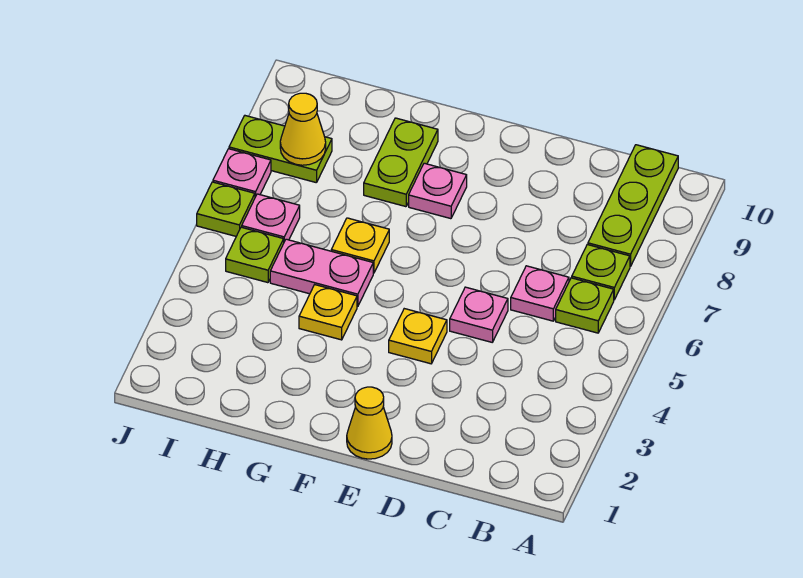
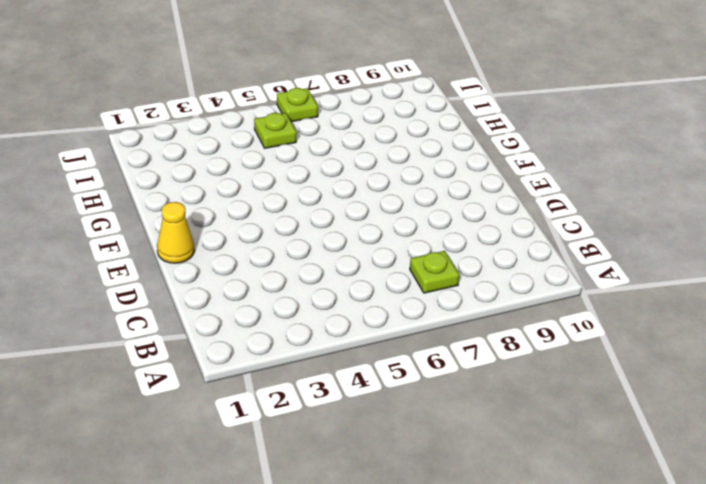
none -> lime plate B6 level 1
none -> lime plate B8:B10 level 1
none -> pink plate C6 level 1

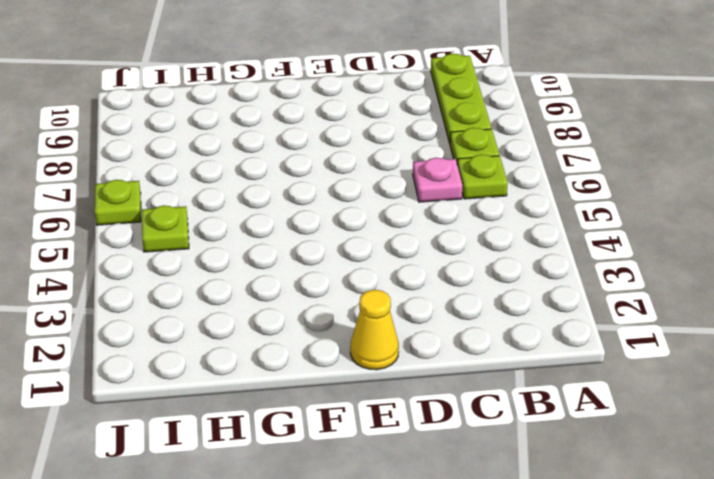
none -> pink plate D5 level 1
none -> yellow plate E4 level 1
none -> pink plate F8 level 1

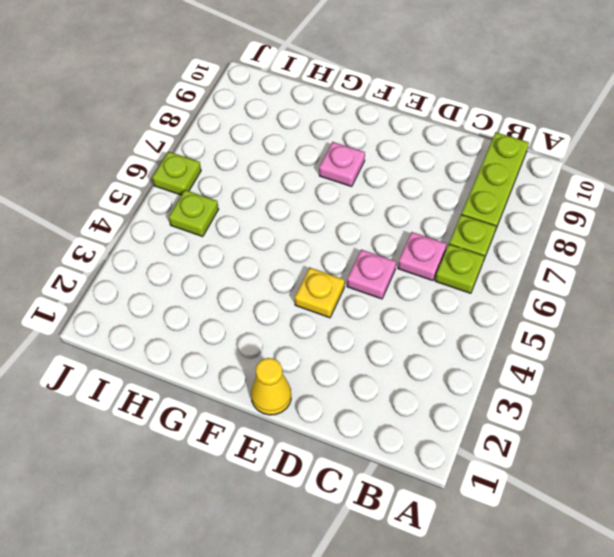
none -> yellow plate G4 level 1
none -> pink plate G5:H5 level 1
none -> yellow plate G6 level 1

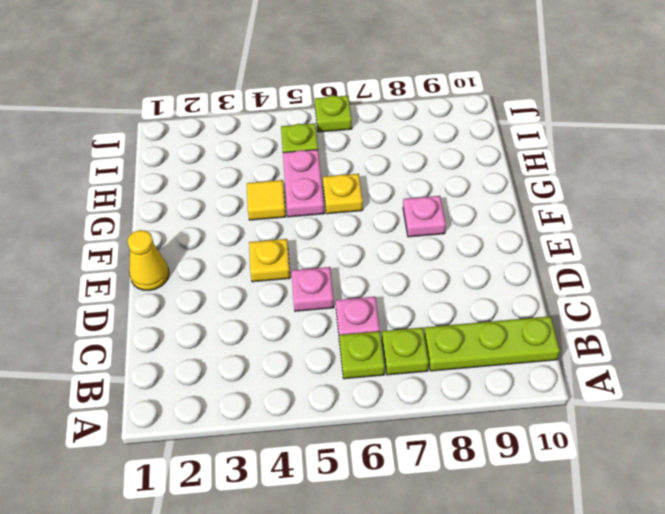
yellow tile G4 level 1 -> yellow plate G4 level 1
none -> lime plate G8:G9 level 1
none -> pink plate I6 level 1
none -> lime plate I8:J8 level 1

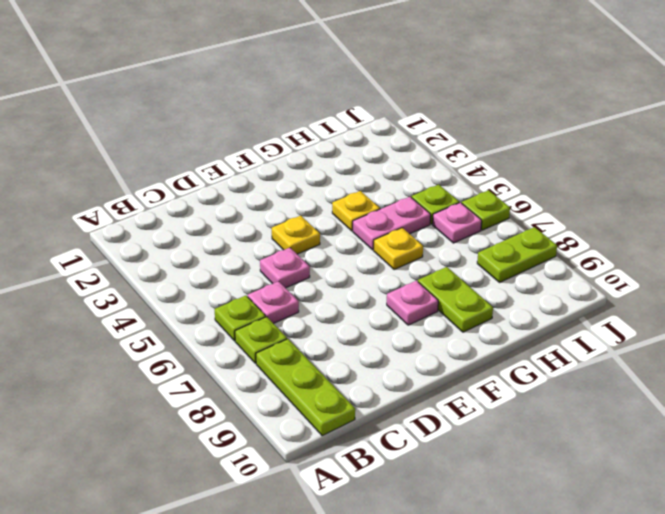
none -> yellow cone E1 level 1
none -> pink plate J7 level 1
none -> yellow cone I8 level 2

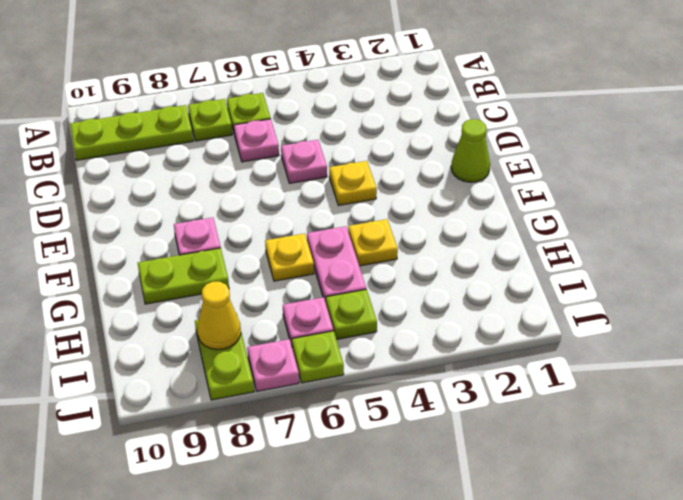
lime cone E1 level 1 -> yellow cone E1 level 1

